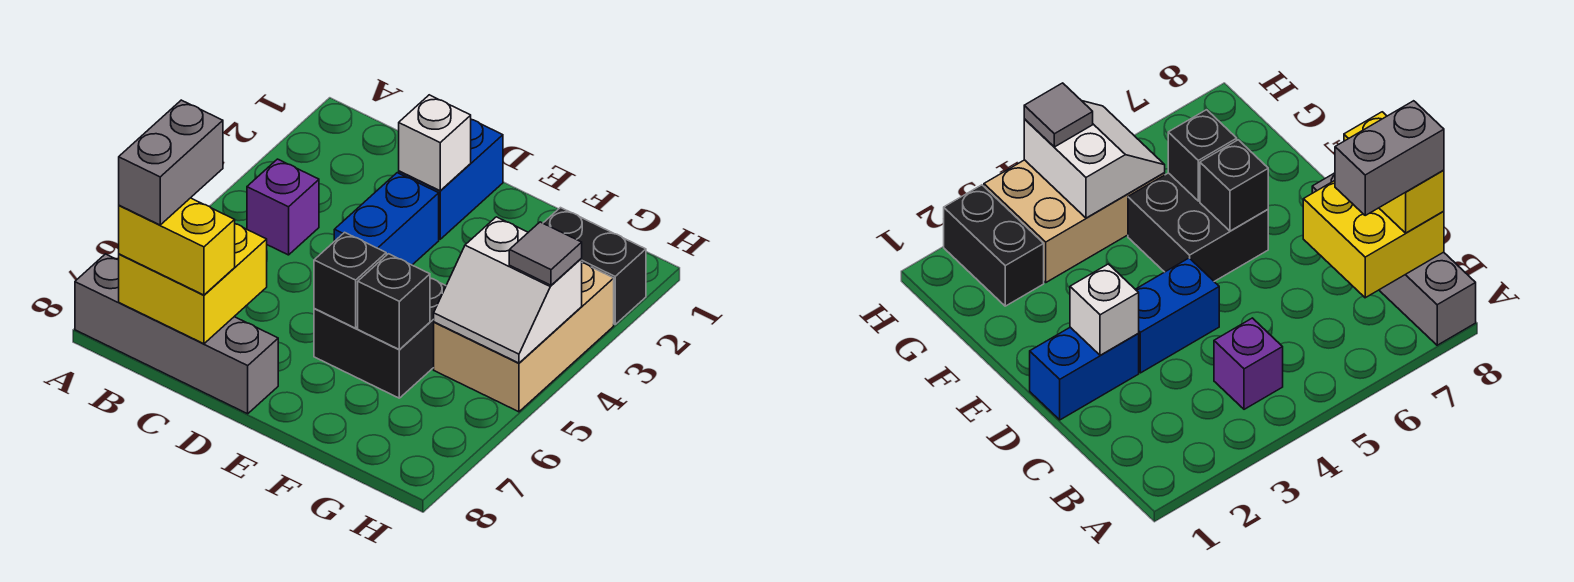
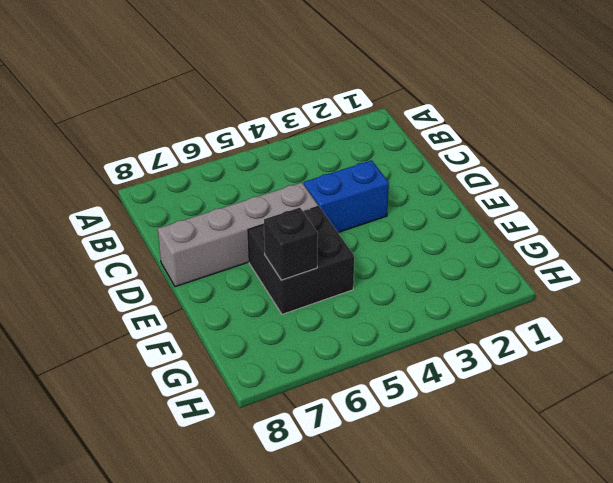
grey brick D5:D8 level 1 -> grey brick A8:D8 level 1
none -> purple brick B4 level 1
none -> blue brick D1:D2 level 1
none -> black brick G2:H2 level 1

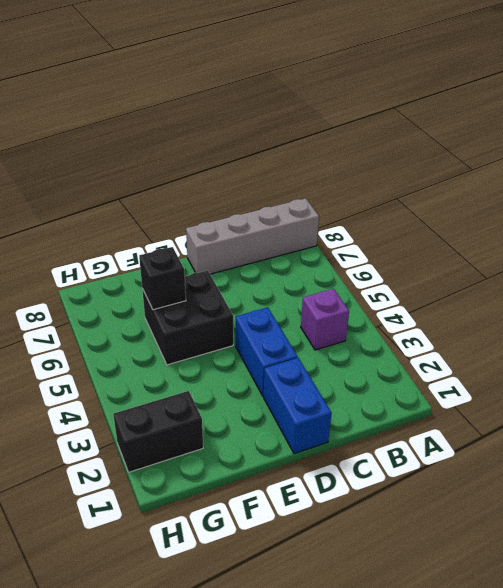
none -> tan brick G3:H5 level 1
none -> yellow brick B7:C8 level 2
none -> white brick D2 level 2

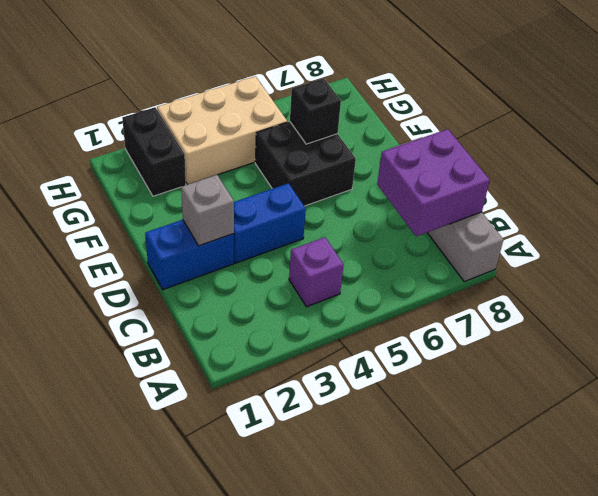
purple brick B7:C8 level 2 -> yellow brick B7:C8 level 2
grey brick D2 level 2 -> white brick D2 level 2
none -> black brick E6 level 2
none -> white slope G4:H5 level 2 top 4
none -> yellow brick B8:C8 level 3

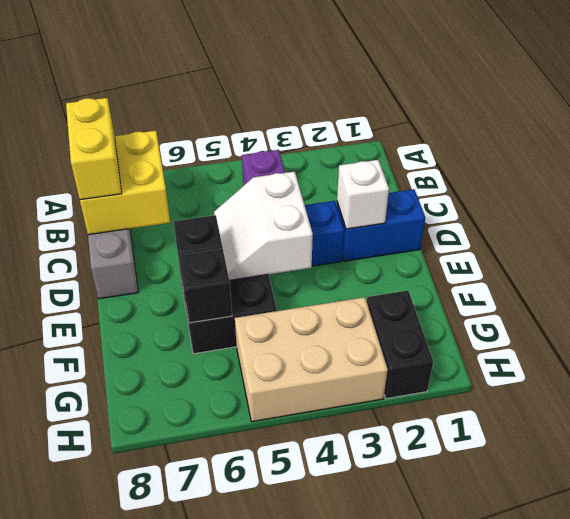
white slope D4:E5 level 2 top 4 -> white slope G4:H5 level 2 top 4
none -> grey tile H4 level 3
none -> grey brick B7:B8 level 4

